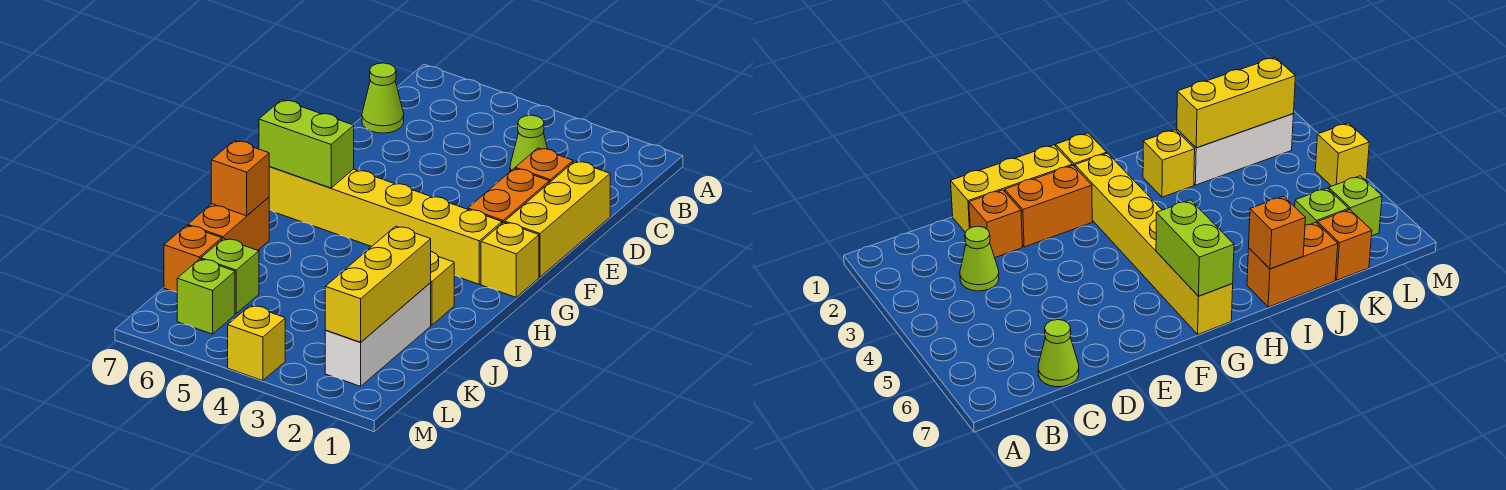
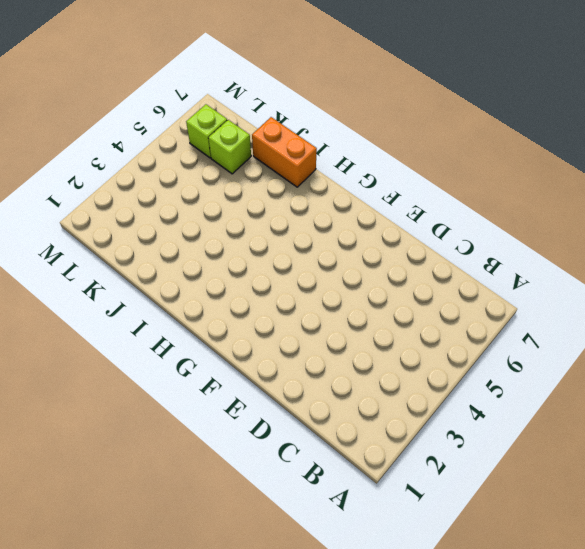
none -> lime cone C3 level 1
none -> lime cone C7 level 1
none -> yellow brick D1:F1 level 1

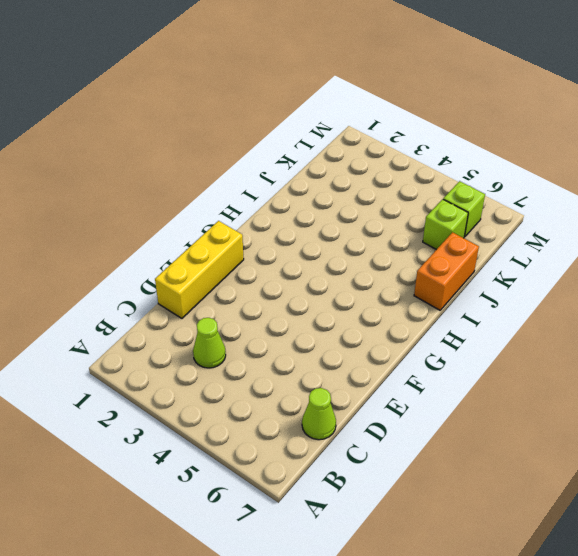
none -> orange brick D2 level 1
none -> orange brick E2:F2 level 1
none -> yellow brick G1 level 1

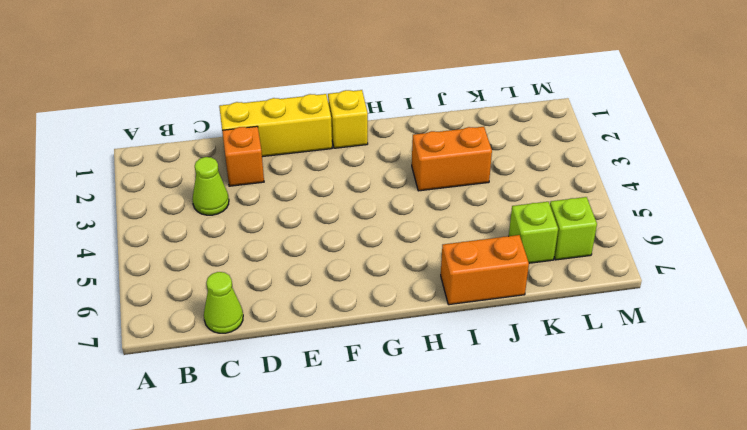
orange brick I3:J3 level 1 -> orange brick E2:F2 level 1
none -> yellow brick G2:G7 level 1
none -> yellow brick I2 level 1
none -> white brick J2:L2 level 1

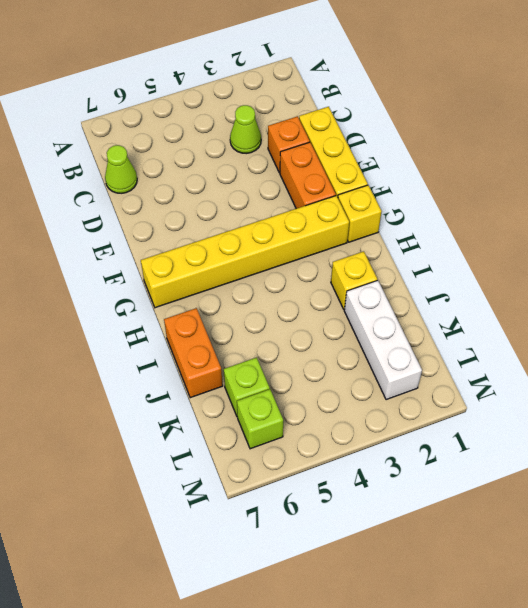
none -> orange brick K7 level 1
none -> yellow brick M4 level 1
none -> lime brick G6:G7 level 2

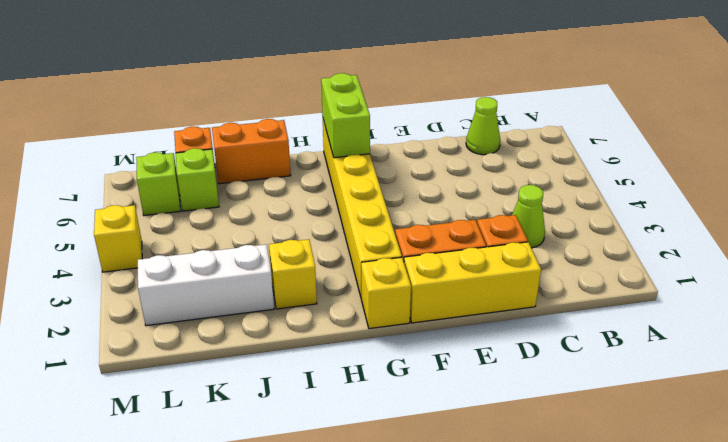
none -> orange brick I7 level 2
none -> yellow brick J2:L2 level 2

